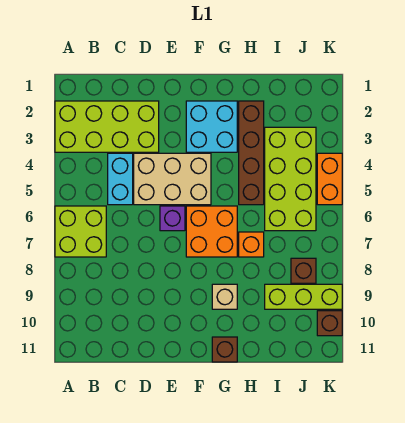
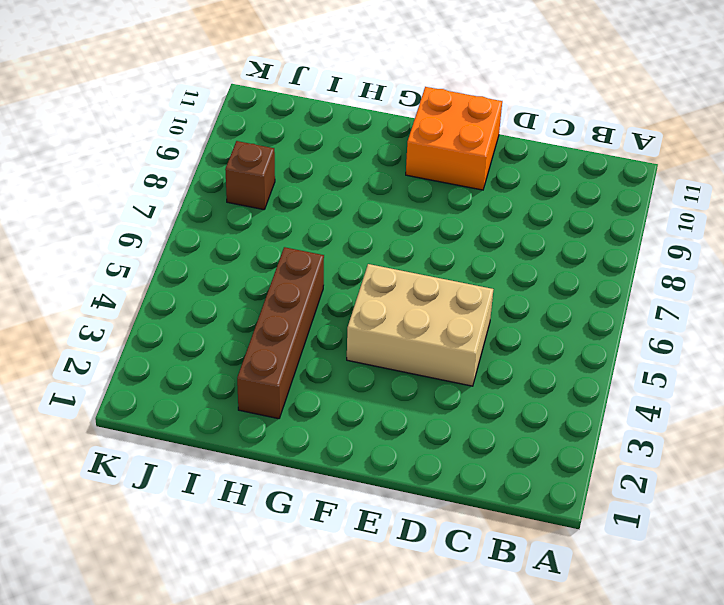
orange brick E10:F11 level 1 -> orange brick F6:G7 level 1
none -> lime brick A2:D3 level 1
none -> lime brick A6:B7 level 1
none -> cyan brick C4:C5 level 1

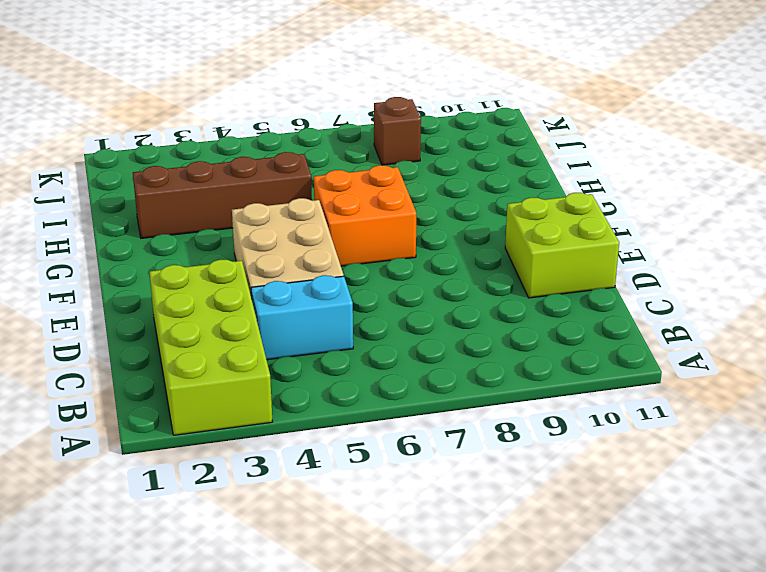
lime brick D10:E11 level 1 -> lime brick A6:B7 level 1
none -> purple brick E6 level 1
none -> cyan brick F2:G3 level 1
none -> tan brick G9 level 1

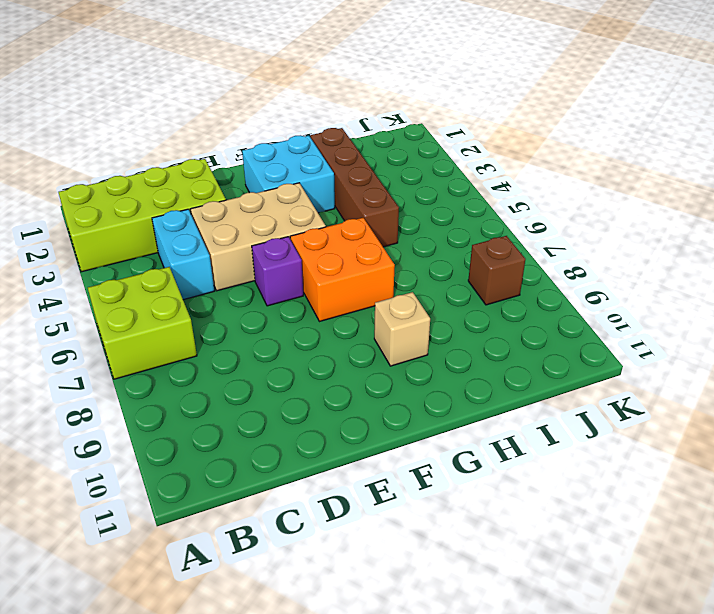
none -> brown brick G11 level 1
none -> orange brick H7 level 1
none -> lime brick I3:J6 level 1

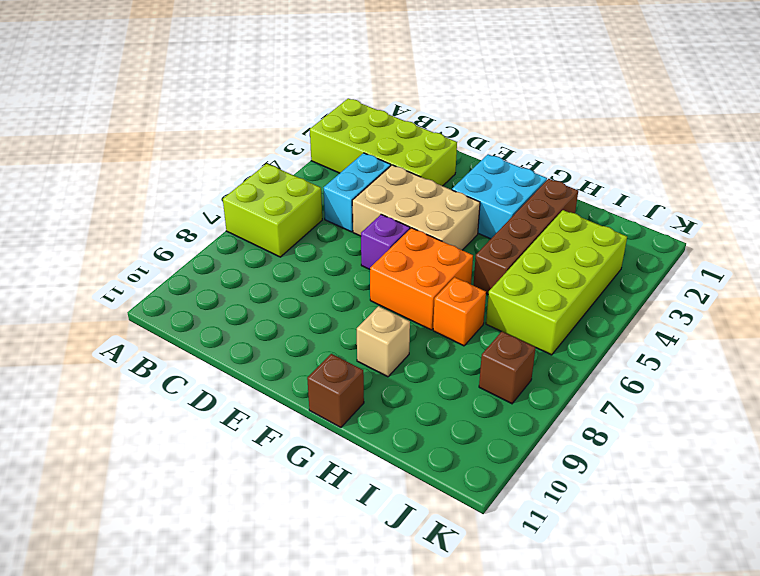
none -> lime brick I9:K9 level 1
none -> orange brick K4:K5 level 1
none -> brown brick K10 level 1

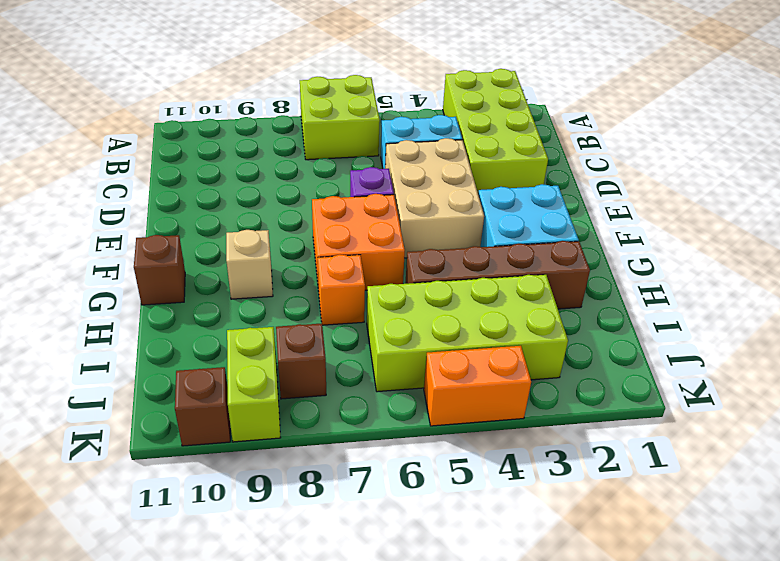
lime brick J9:K9 level 1 -> lime brick I9:K9 level 1

